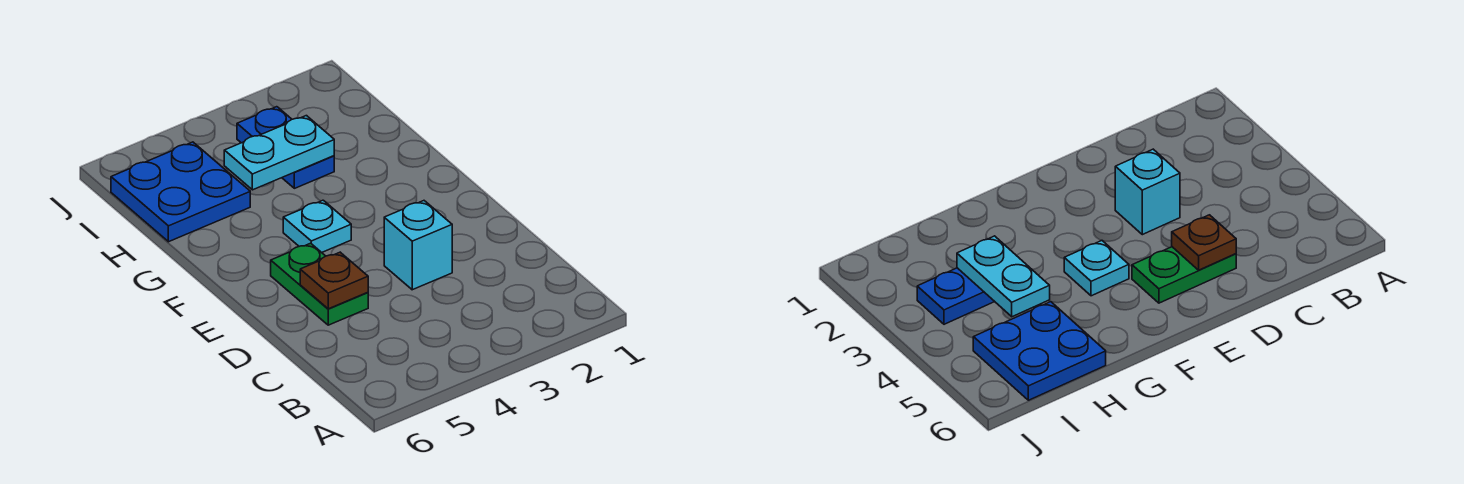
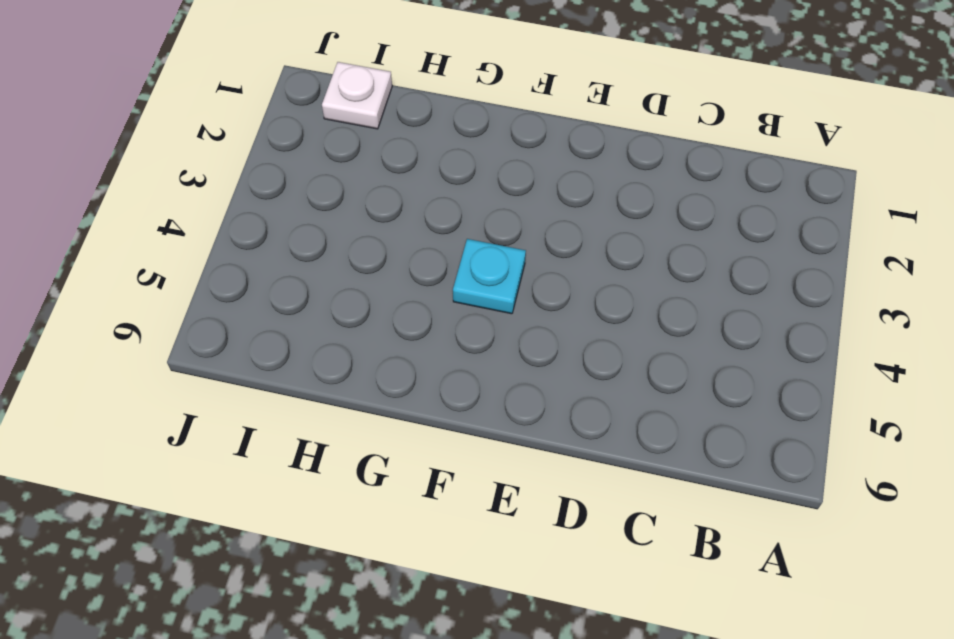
white plate I1 level 1 -> none
none -> cyan brick D3 level 1
none -> green plate D5:E5 level 1

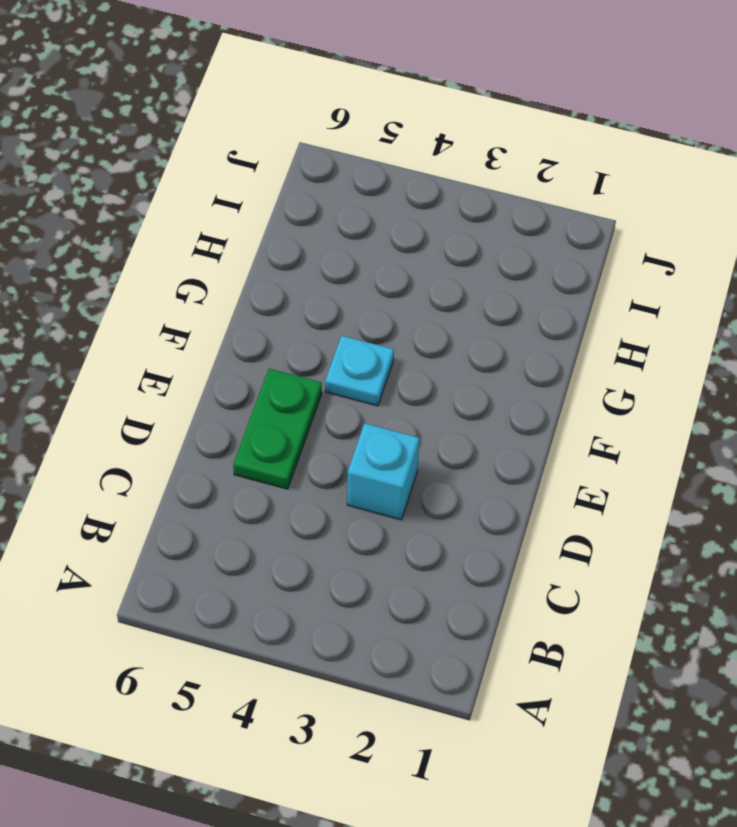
none -> blue plate H3:I3 level 1
none -> blue plate H5:I6 level 1

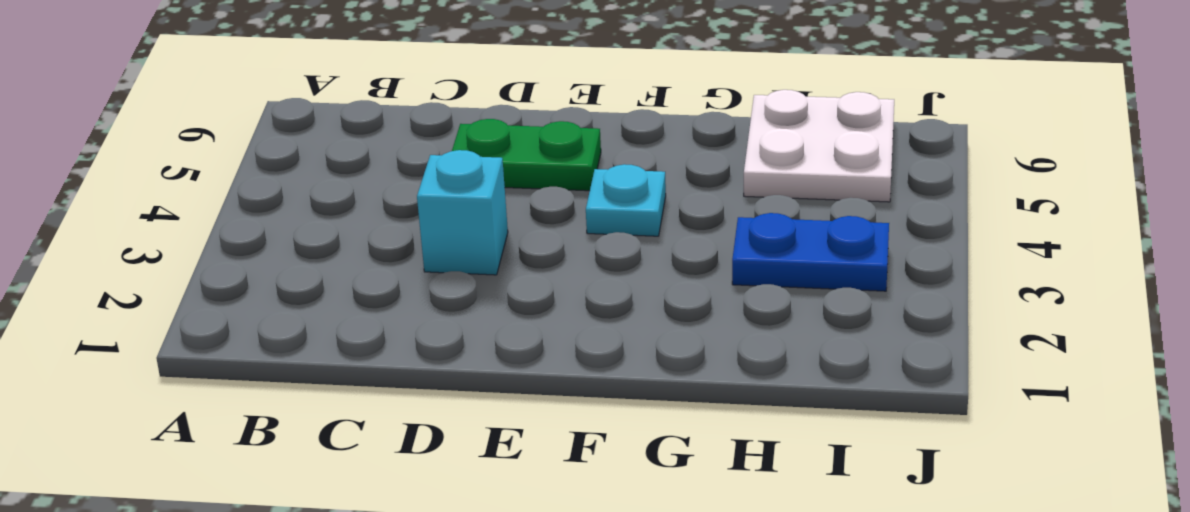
white plate H5:I6 level 1 -> blue plate H5:I6 level 1
none -> brown plate D5 level 2
none -> cyan plate H3:H4 level 2

